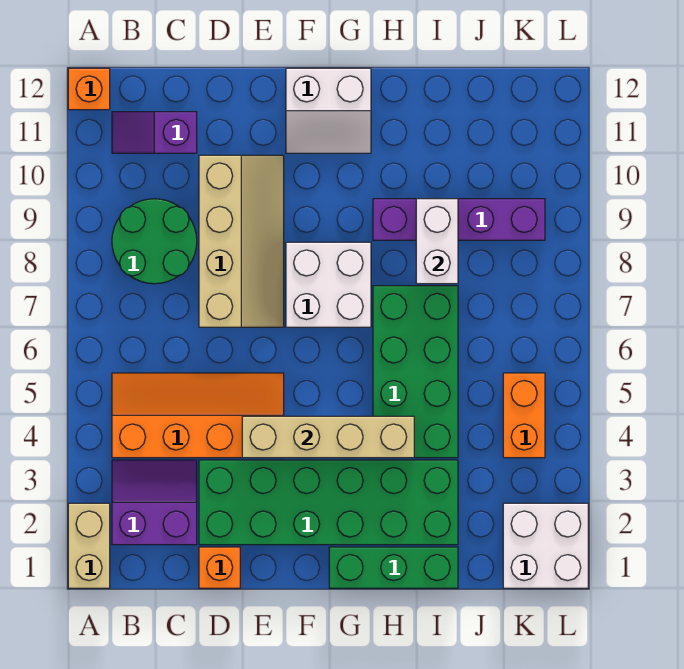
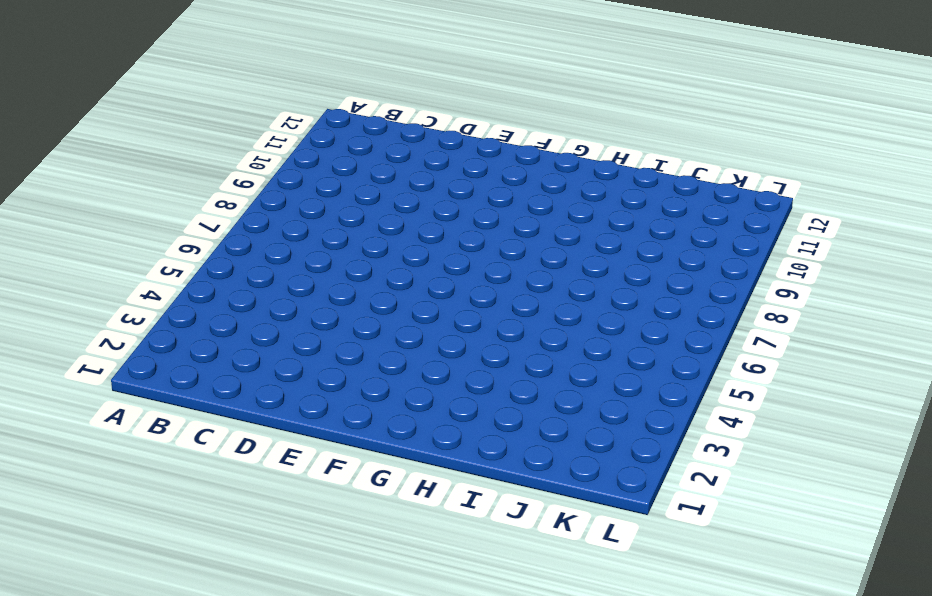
none -> tan brick A1:A2 level 1
none -> orange brick A12 level 1
none -> purple slope B2:C3 level 1 top 2

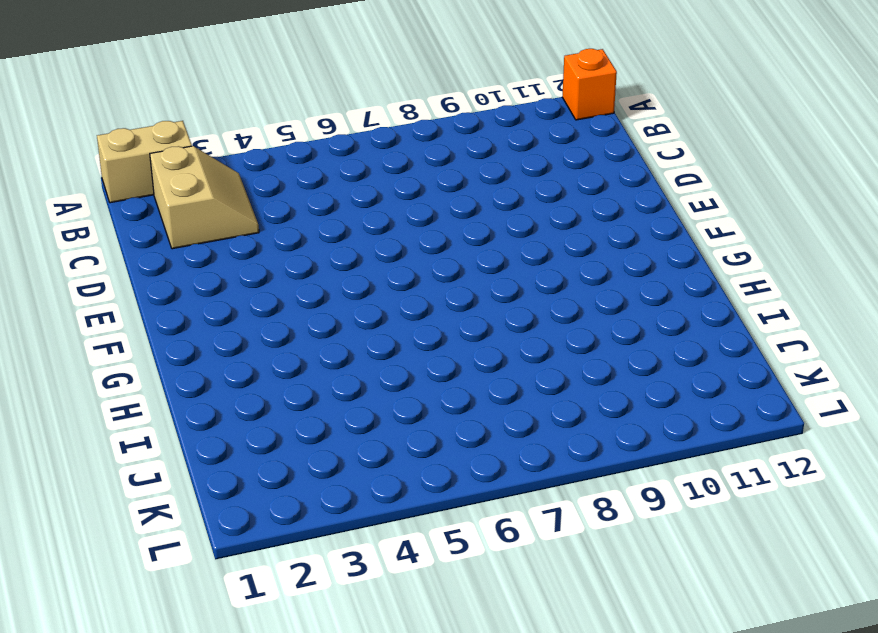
tan slope B2:C3 level 1 top 2 -> purple slope B2:C3 level 1 top 2
none -> orange slope B4:E5 level 1 top 4
none -> green round brick B8:C9 level 1
none -> purple slope B11:C11 level 1 top C

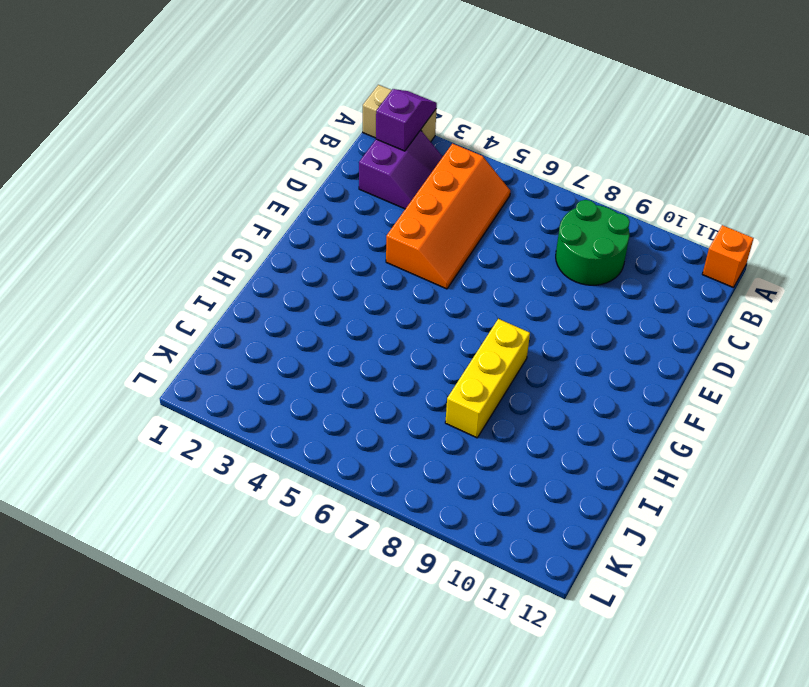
purple slope A2:B2 level 2 top B -> purple slope B11:C11 level 1 top C
yellow brick G8:I8 level 1 -> white brick F7:G8 level 1
none -> orange brick D1 level 1
none -> green brick D2:I3 level 1
none -> tan slope D7:E10 level 1 top D

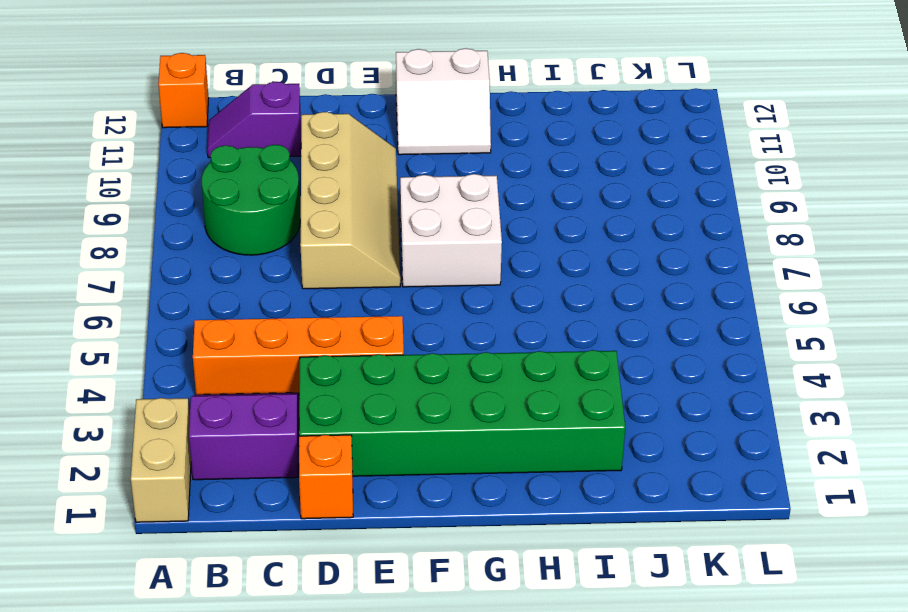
none -> green brick G1:I1 level 1
none -> green brick H4:I7 level 1
none -> purple brick H9:K9 level 1

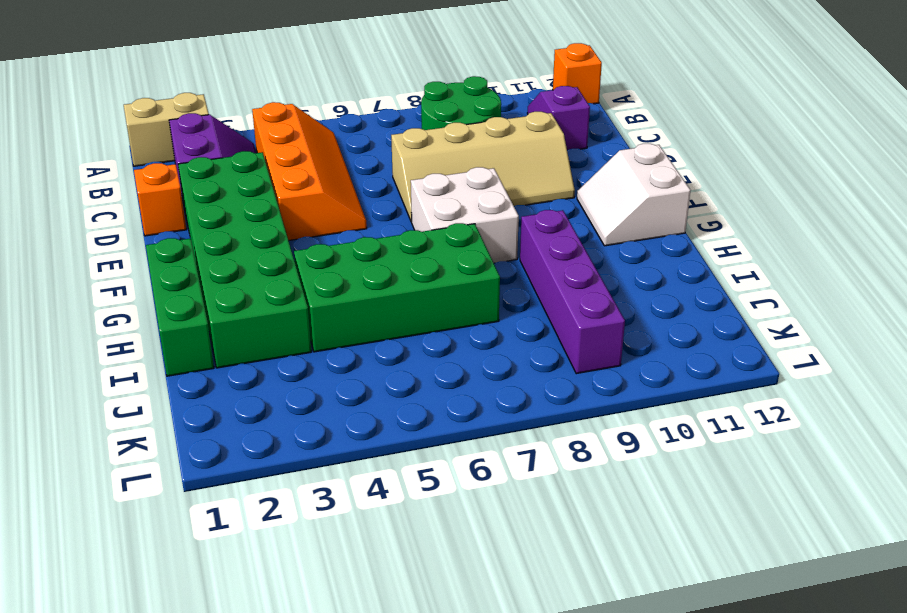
none -> white brick K1:L2 level 1
none -> orange brick K4:K5 level 1
none -> tan brick E4:H4 level 2

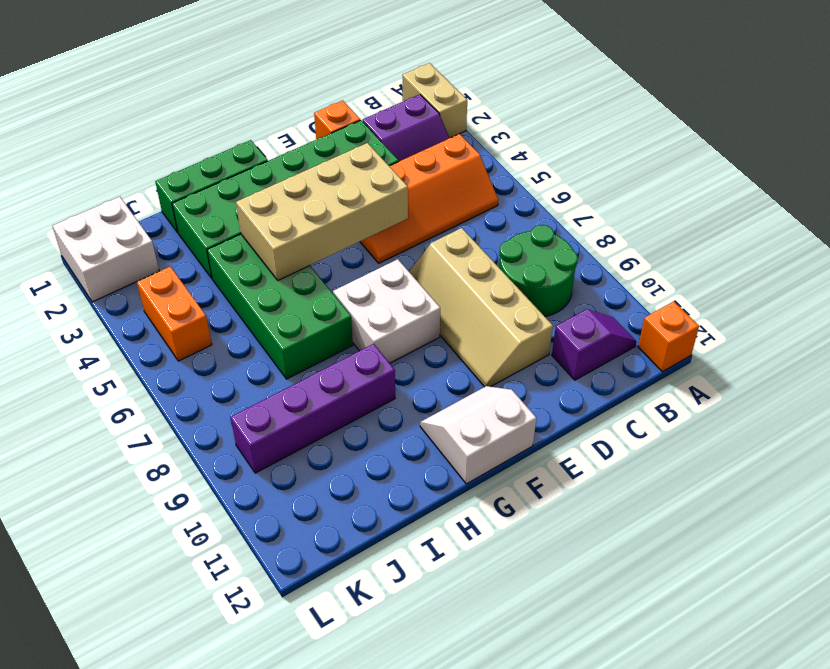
tan brick E4:H5 level 2 -> tan brick E4:H4 level 2
none -> white brick I8:I9 level 2

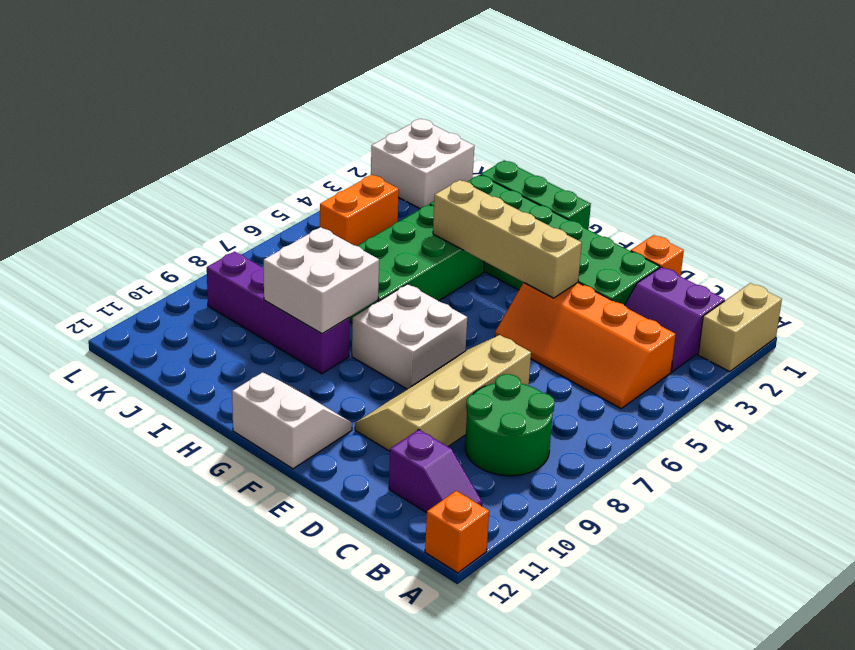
white brick H8:I9 level 2 -> white brick I8:I9 level 2

